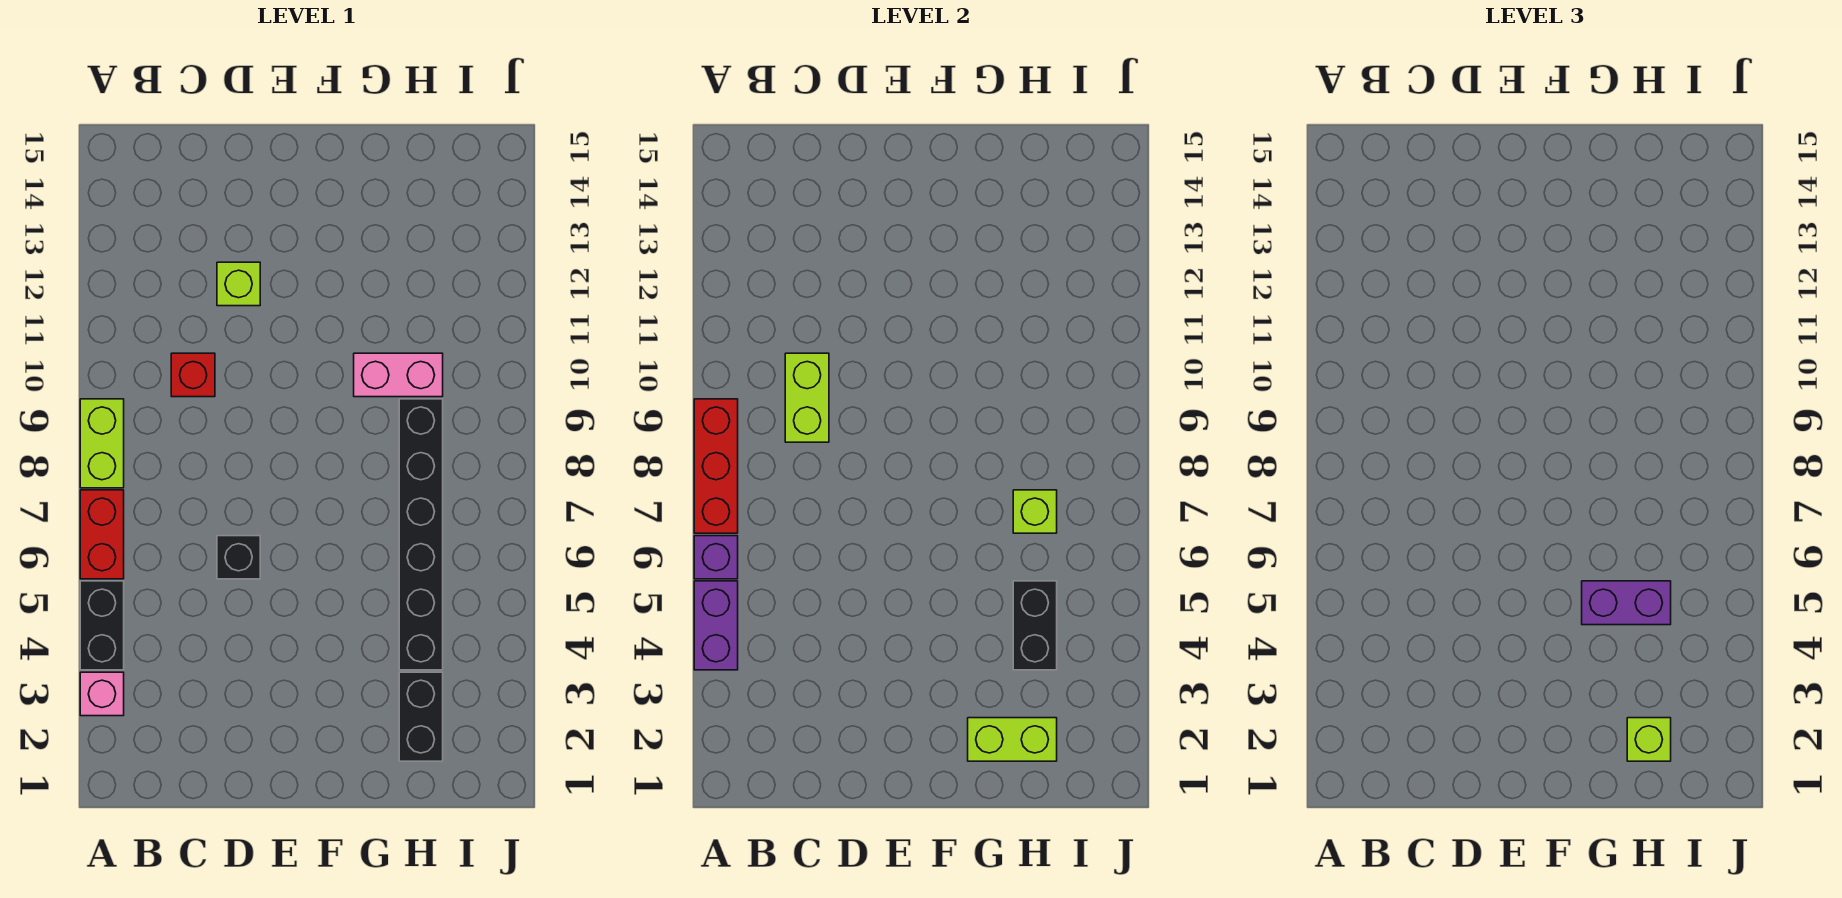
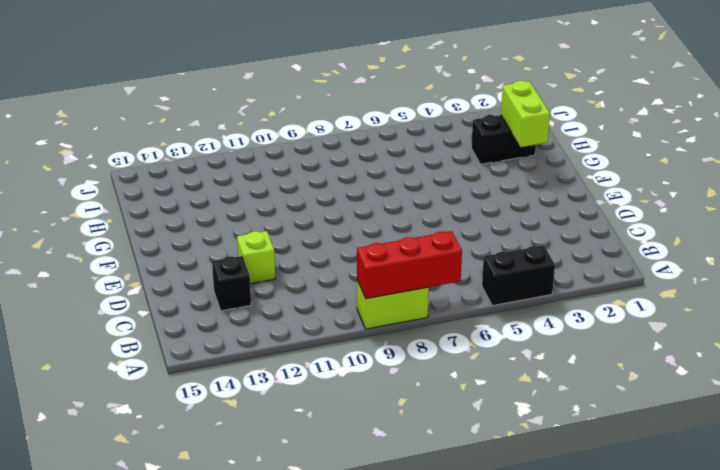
black brick C13 level 1 -> black brick D6 level 1
none -> pink brick A3 level 1
none -> red brick A6:A7 level 1
none -> red brick C10 level 1

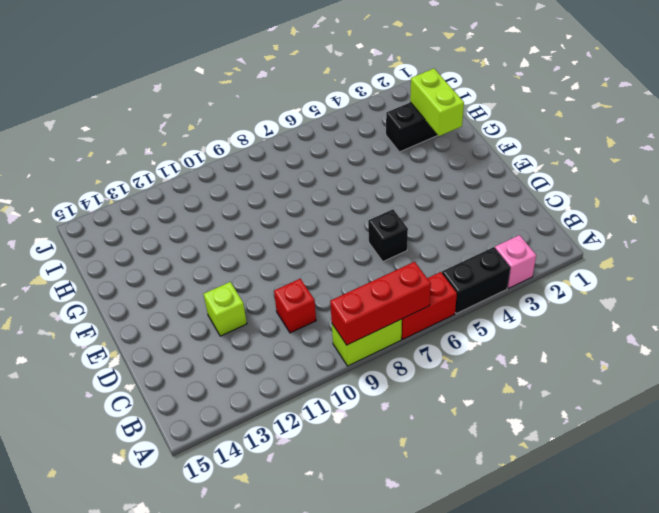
none -> pink brick G10:H10 level 1
none -> black brick H4:H9 level 1
none -> purple brick A4:A5 level 2

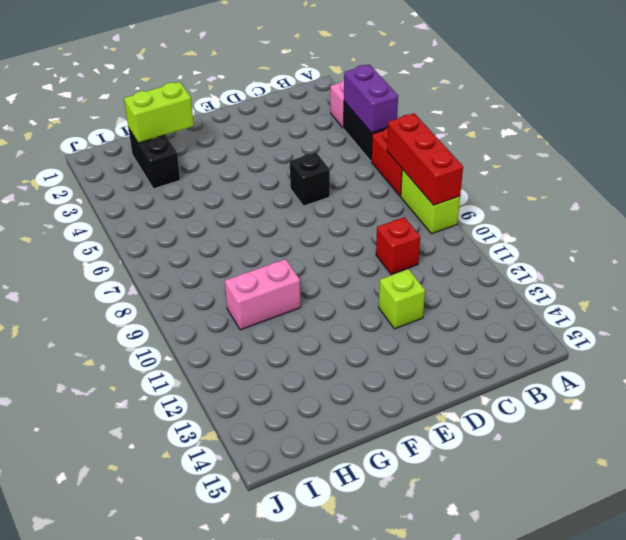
none -> black brick H4:H9 level 1
none -> purple brick A6 level 2
none -> lime brick C9:C10 level 2

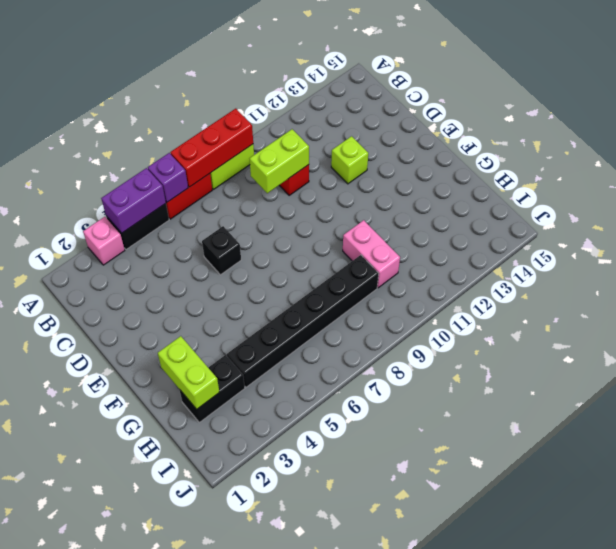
none -> black brick H4:H5 level 2
none -> lime brick H7 level 2
none -> purple brick G5:H5 level 3

